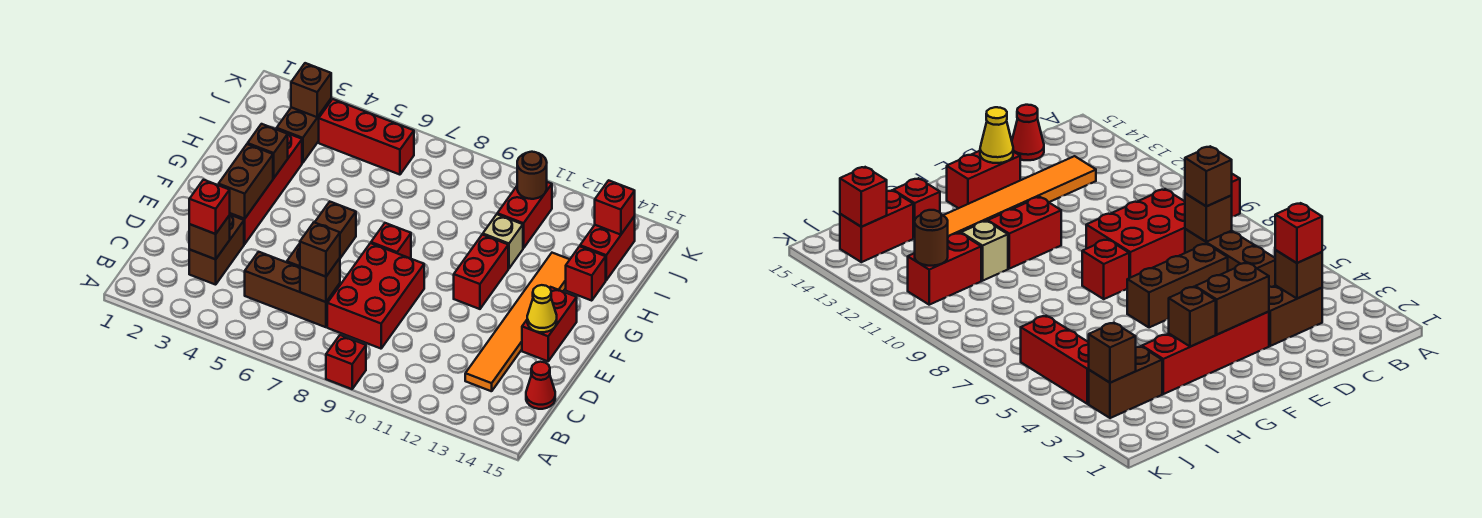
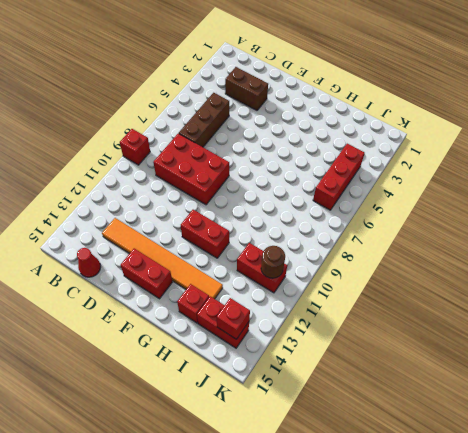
none -> brown brick D6:F6 level 1
none -> red brick E3:H3 level 1
none -> red brick F8 level 1

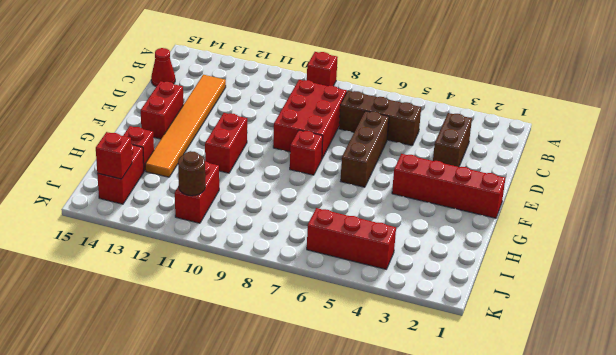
red brick F1:F4 level 1 -> red brick E3:H3 level 1
none -> tan brick H11 level 1
none -> brown brick I3:J3 level 1
none -> brown brick C3 level 2

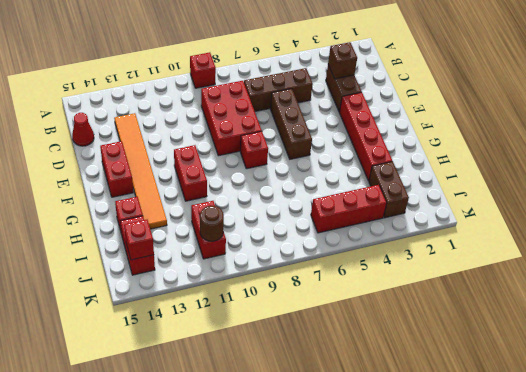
none -> tan brick H11 level 1
none -> brown brick C7 level 2
none -> brown brick E3:F3 level 2

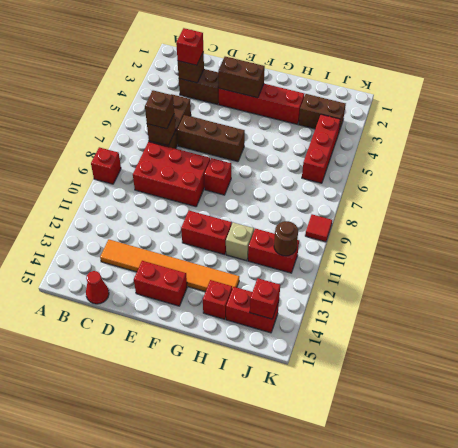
red tile K9 level 1 -> none
none -> yellow cone E14 level 2
none -> brown brick G3 level 2
none -> brown brick J3 level 2

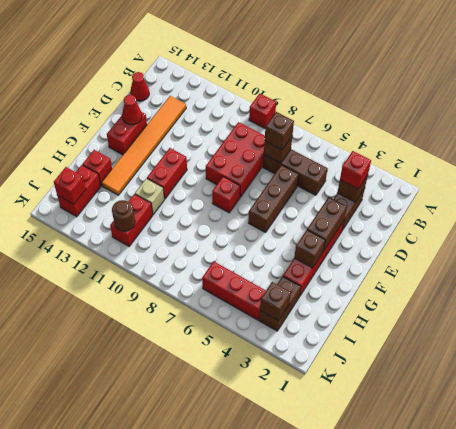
red cone E14 level 2 -> yellow cone E14 level 2

